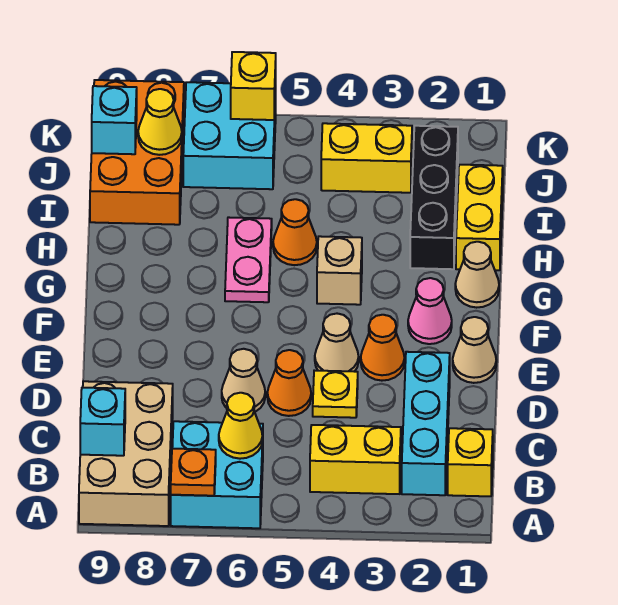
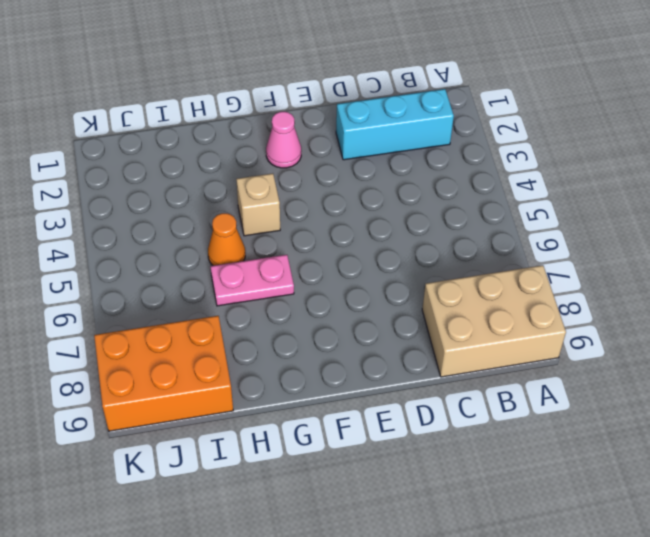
none -> cyan brick A6:B7 level 1
none -> yellow brick B1 level 1
none -> yellow brick B3:B4 level 1

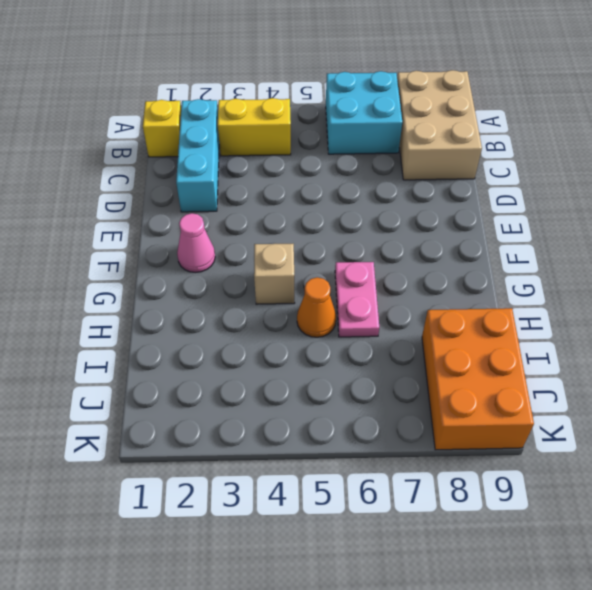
none -> yellow plate D4 level 1
none -> orange cone D5 level 1
none -> tan cone D6 level 1

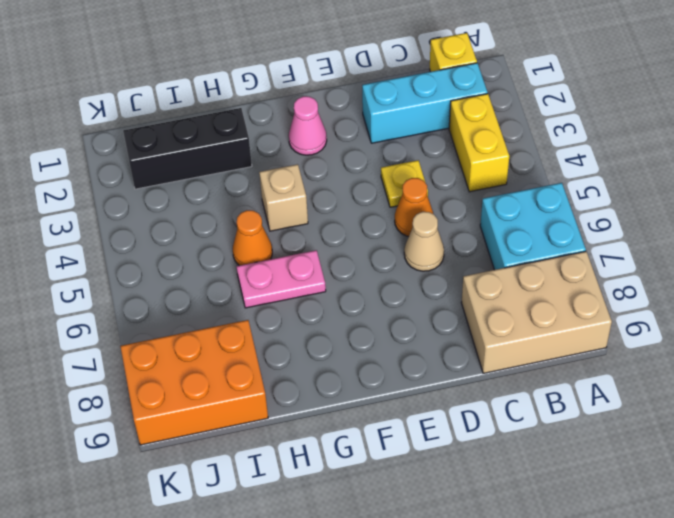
none -> tan cone E1 level 1
none -> orange cone E3 level 1
none -> tan cone E4 level 1

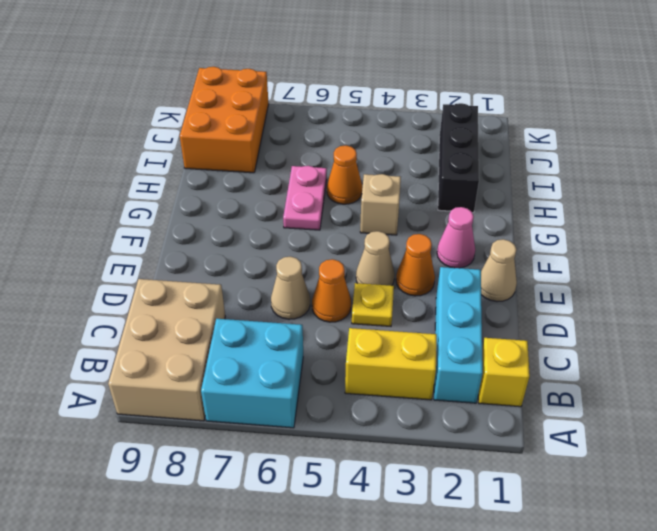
none -> tan cone G1 level 1
none -> yellow brick H1:I1 level 1
none -> yellow brick J3:J4 level 1

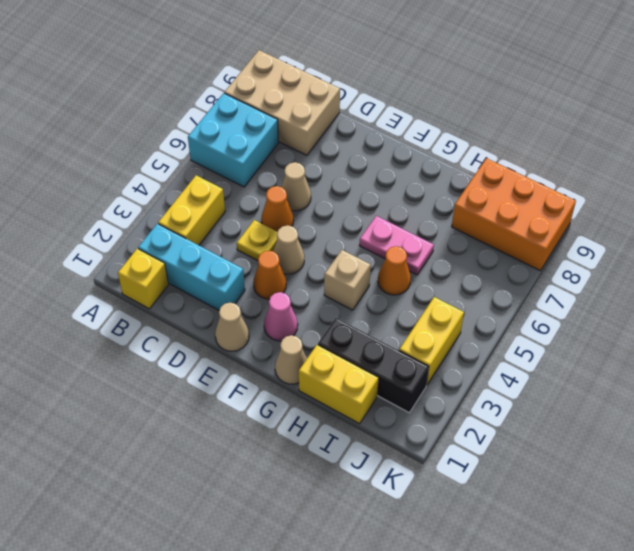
none -> cyan brick J6:K7 level 1
none -> orange plate A7 level 2
none -> yellow cone B6 level 2

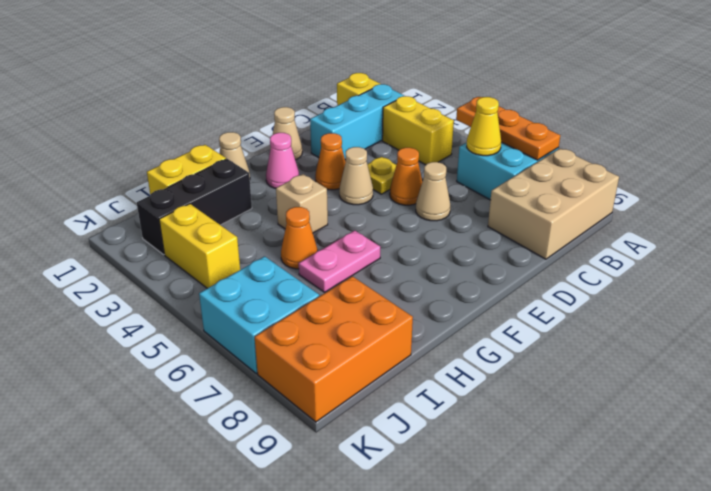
orange plate A5:A7 level 2 -> orange plate A7 level 2
none -> cyan brick B9 level 2
none -> yellow cone J8 level 2
none -> cyan brick J9 level 2

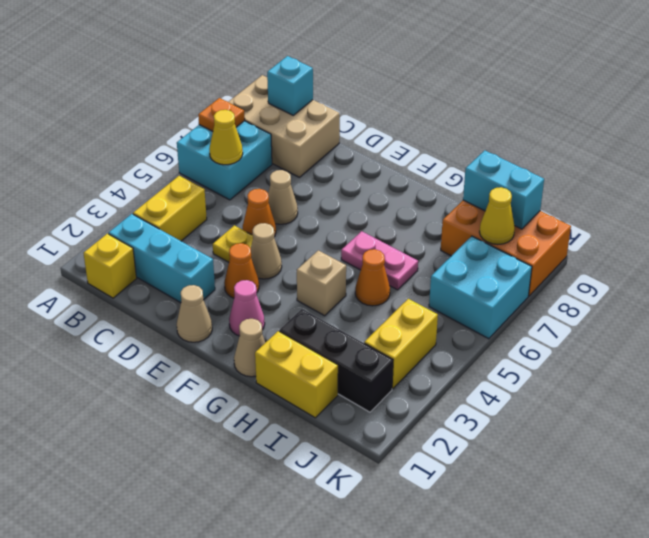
cyan brick I9:J9 level 2 -> cyan brick J9 level 2
none -> yellow brick K6 level 2

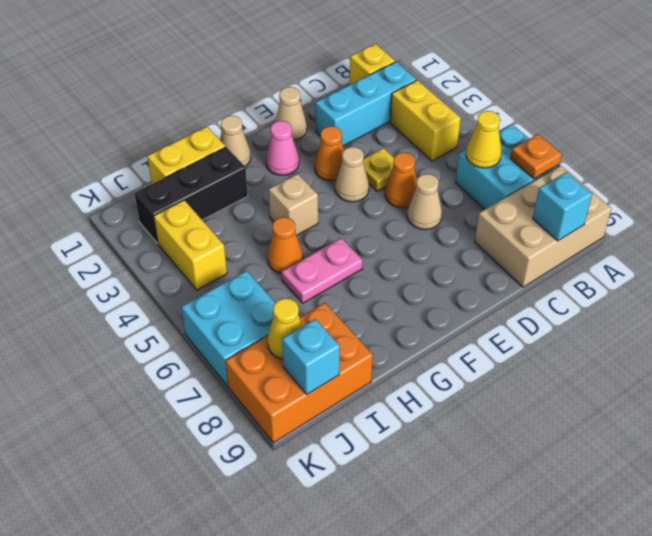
none -> yellow brick K6 level 2

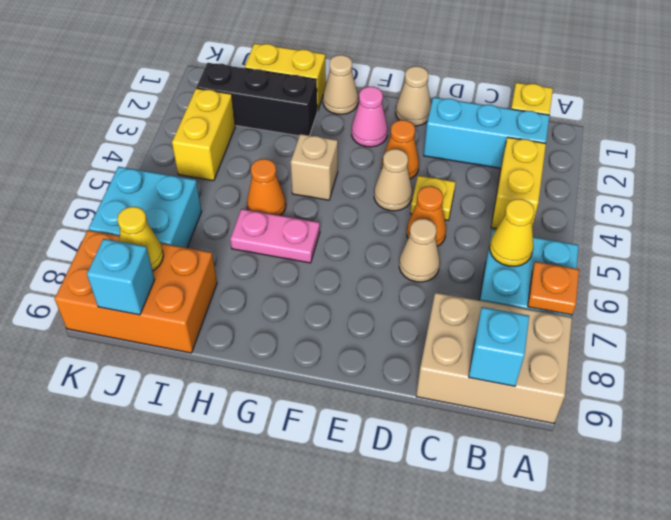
none -> yellow brick K6 level 2

